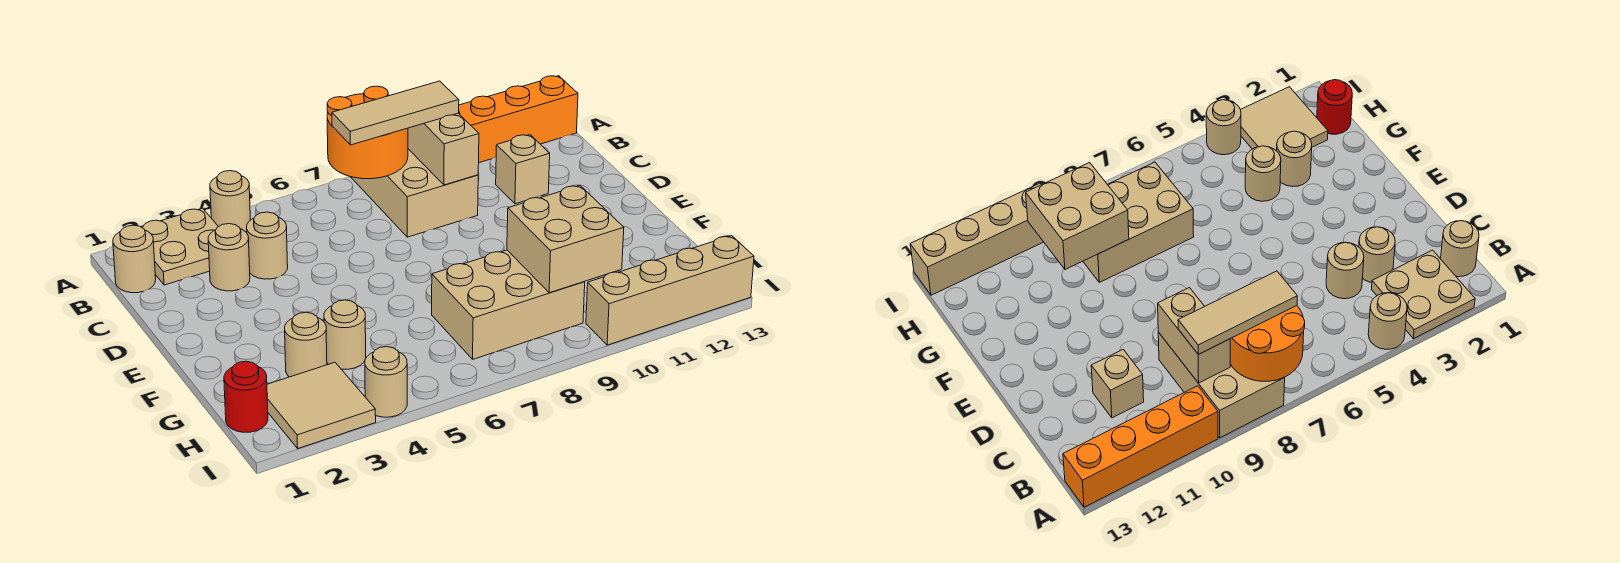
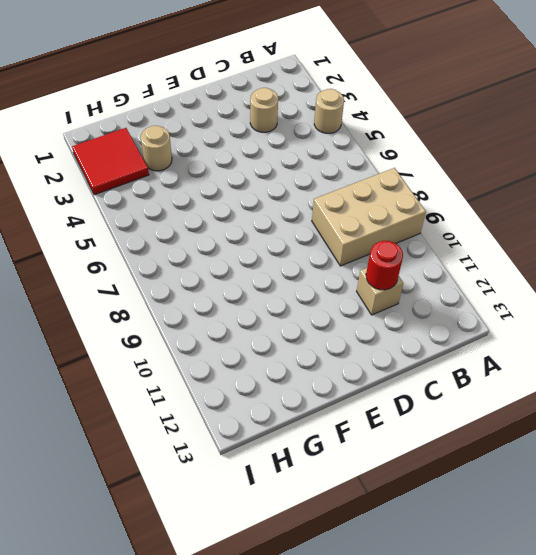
red round brick C11 level 2 -> red round brick H1 level 1
red tile H2:I3 level 1 -> tan tile H2:I3 level 1
none -> tan plate A2:B3 level 1
none -> orange brick A10:A13 level 1
none -> tan round brick B1 level 1

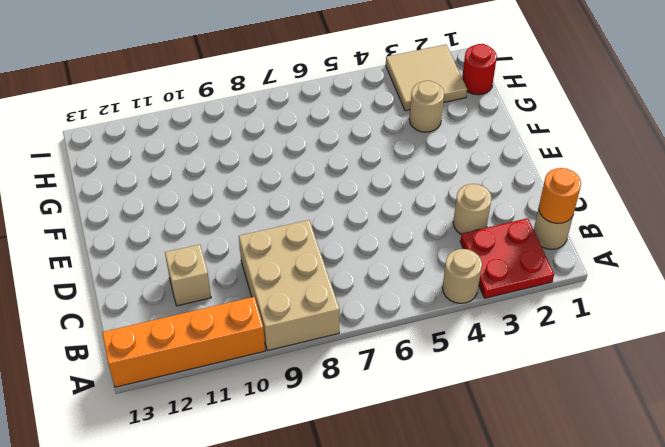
red plate A2:B3 level 1 -> tan plate A2:B3 level 1
orange round brick B1 level 2 -> none
none -> tan round brick C4 level 1
none -> tan round brick G4 level 1
none -> tan brick G7:H9 level 1

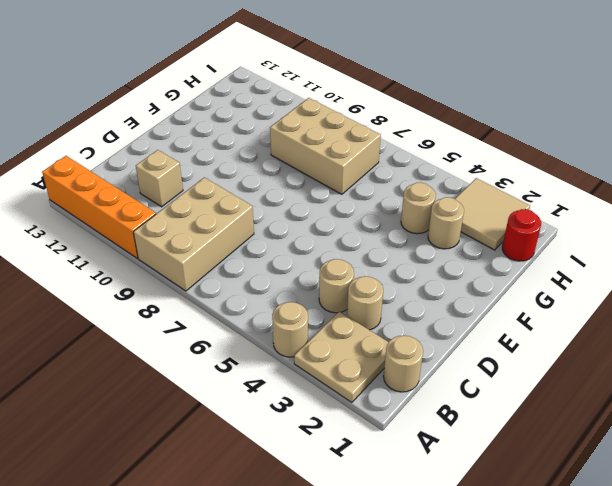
none -> tan round brick I4 level 1
none -> tan brick I10:I13 level 1
none -> orange round brick A7:B8 level 2

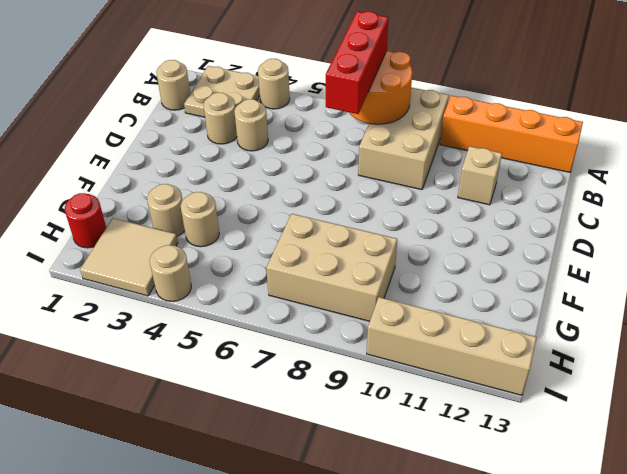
red brick A7:C7 level 3 -> tan tile B7:B9 level 3
none -> tan brick B9:C9 level 2
none -> tan brick G9:H10 level 2

